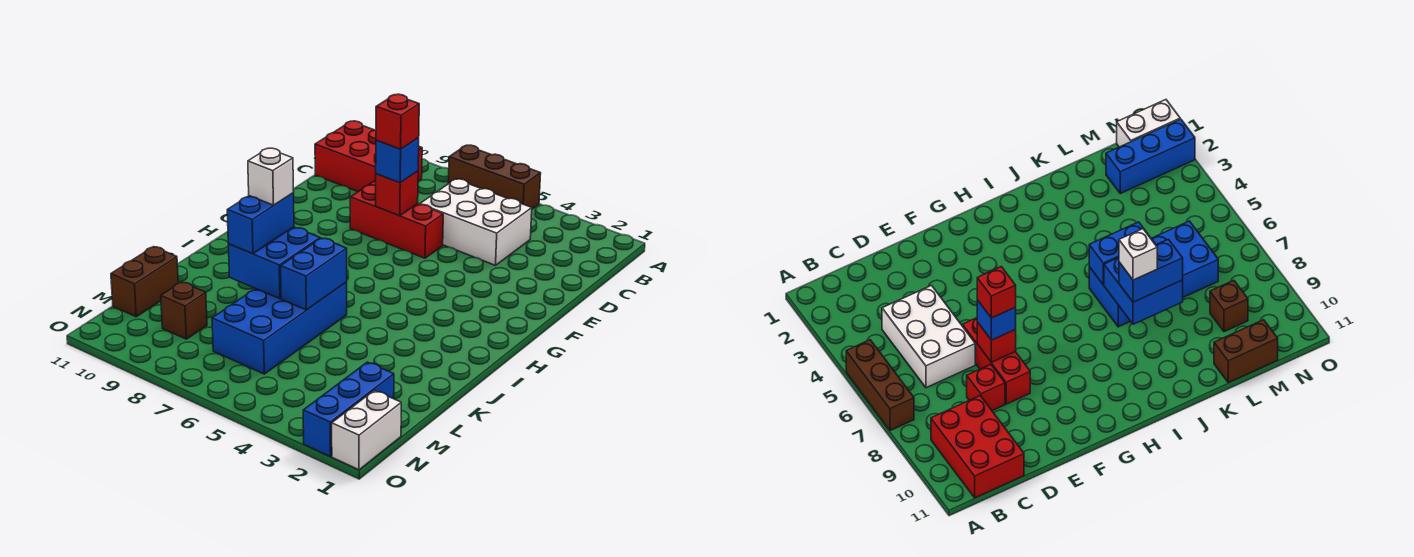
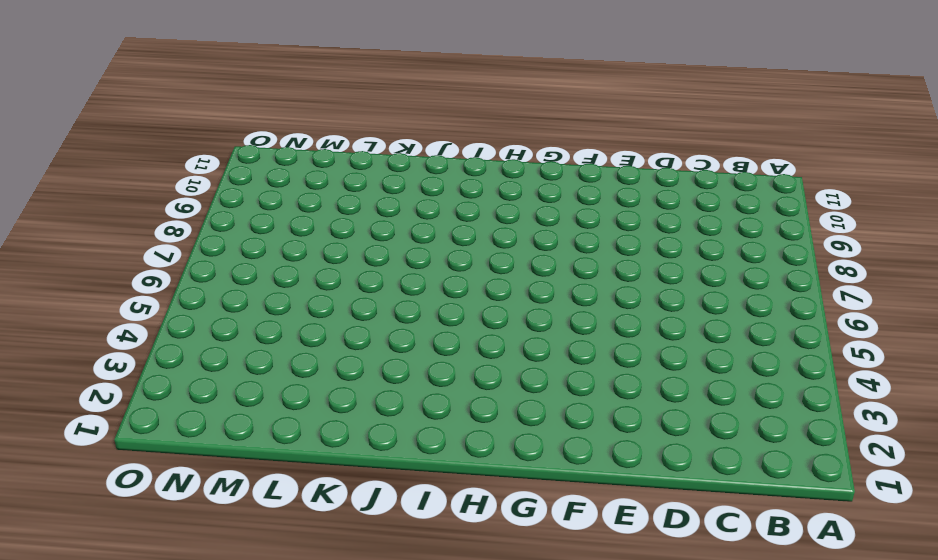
none -> brown brick A5:A7 level 1
none -> red brick B9:C11 level 1
none -> white brick C4:D6 level 1

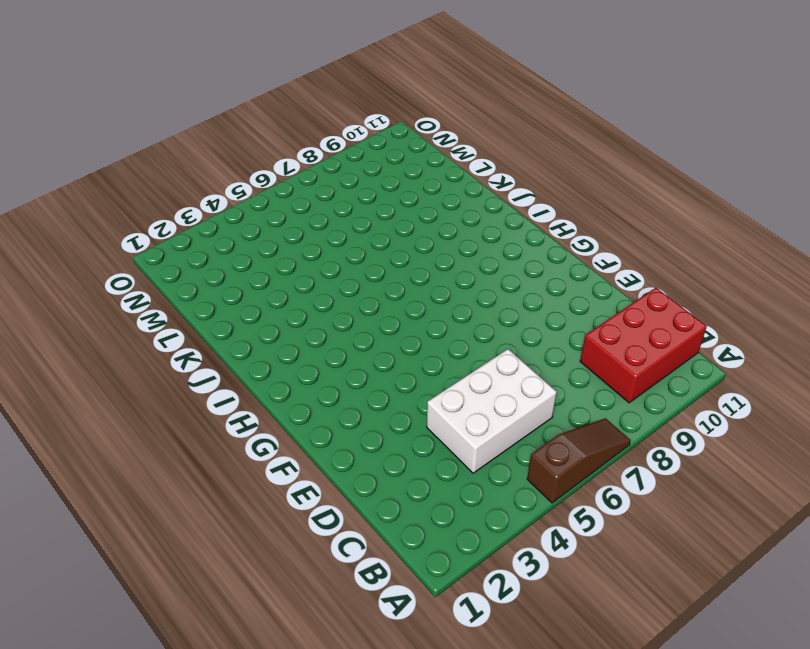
brown slope A5:A7 level 1 top 5 -> brown brick A5:A7 level 1
none -> red brick D8 level 1
none -> red brick E6:E8 level 1
none -> blue brick J6:M7 level 1

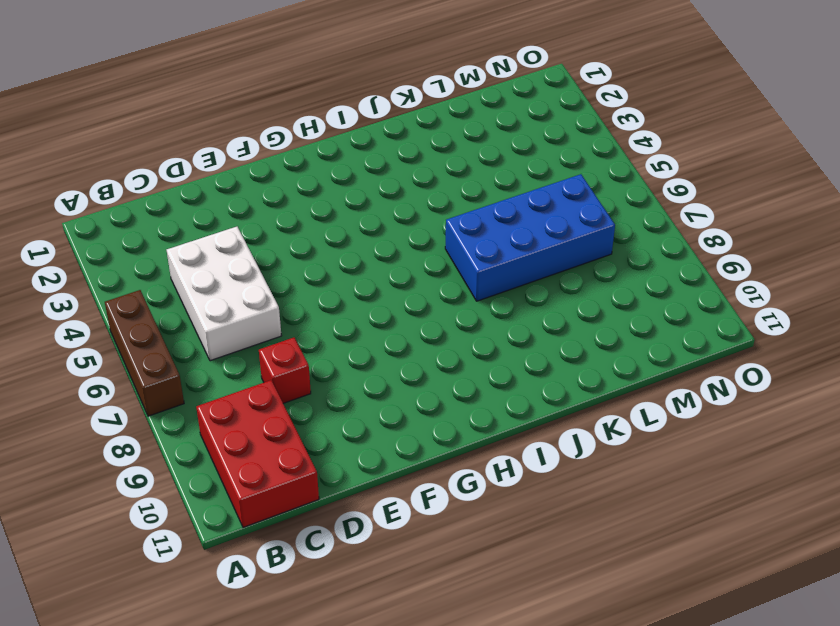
none -> red brick E6:E8 level 1
none -> brown brick L11:M11 level 1
none -> blue brick M2:O2 level 1

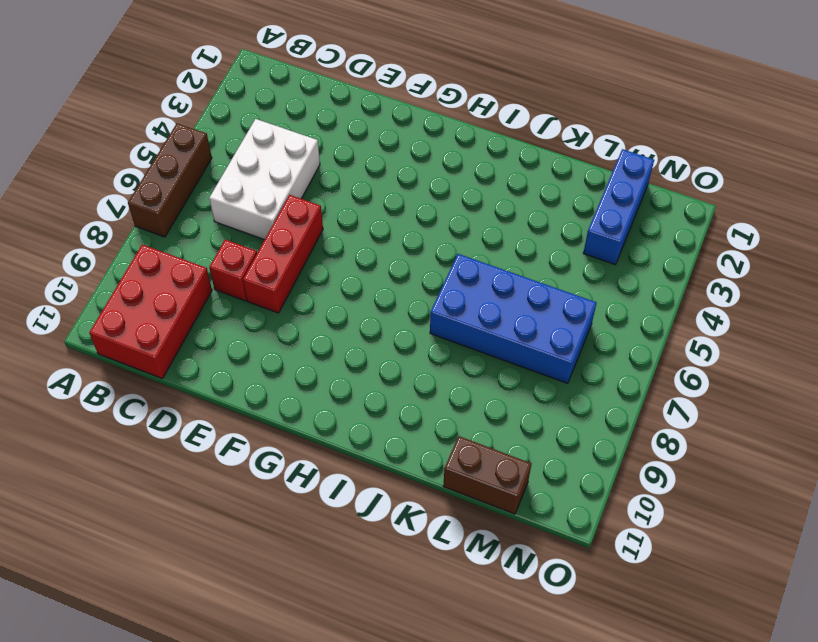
blue brick M1:M3 level 1 -> blue brick M2:O2 level 1
none -> brown brick M9 level 1
none -> white brick N1:O1 level 1
none -> red brick E7 level 2

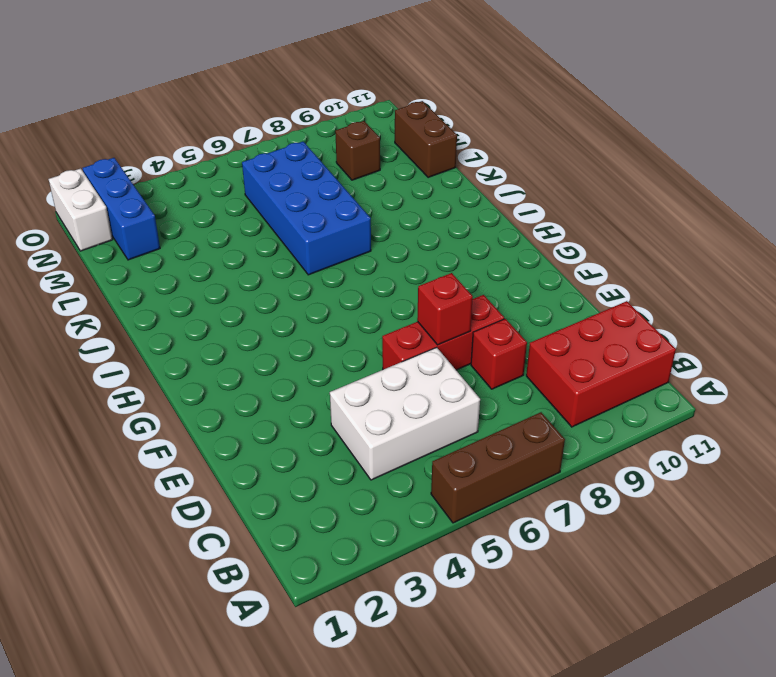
none -> blue brick J6:K6 level 2
none -> blue brick J7:K8 level 2
none -> blue brick E7 level 3

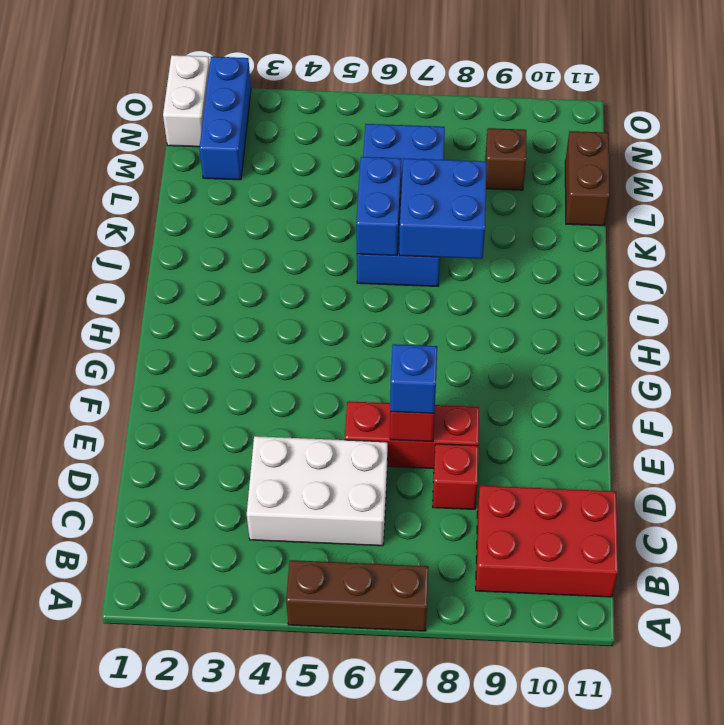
none -> blue brick J8:K8 level 3
none -> red brick E7 level 4
none -> white brick J8 level 4

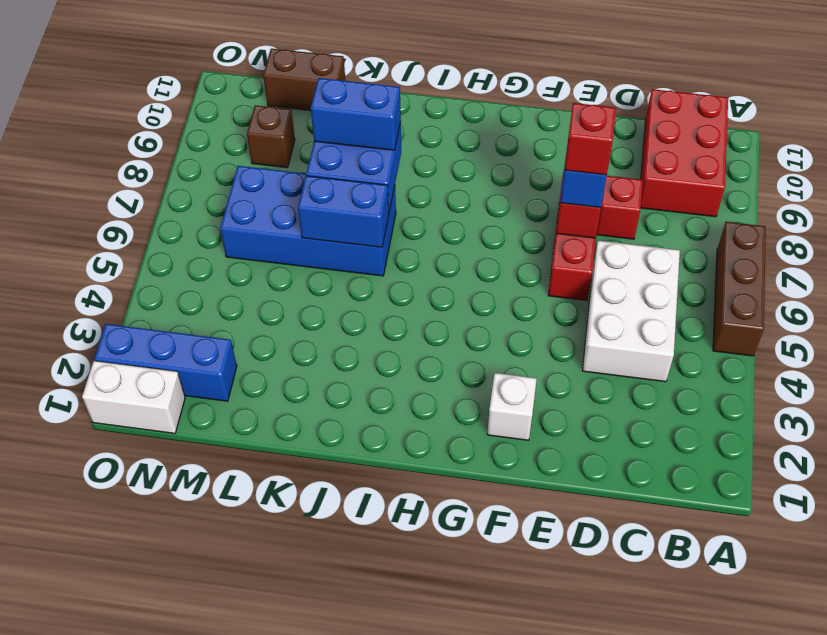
white brick F2 level 1 -> white brick J8 level 4

